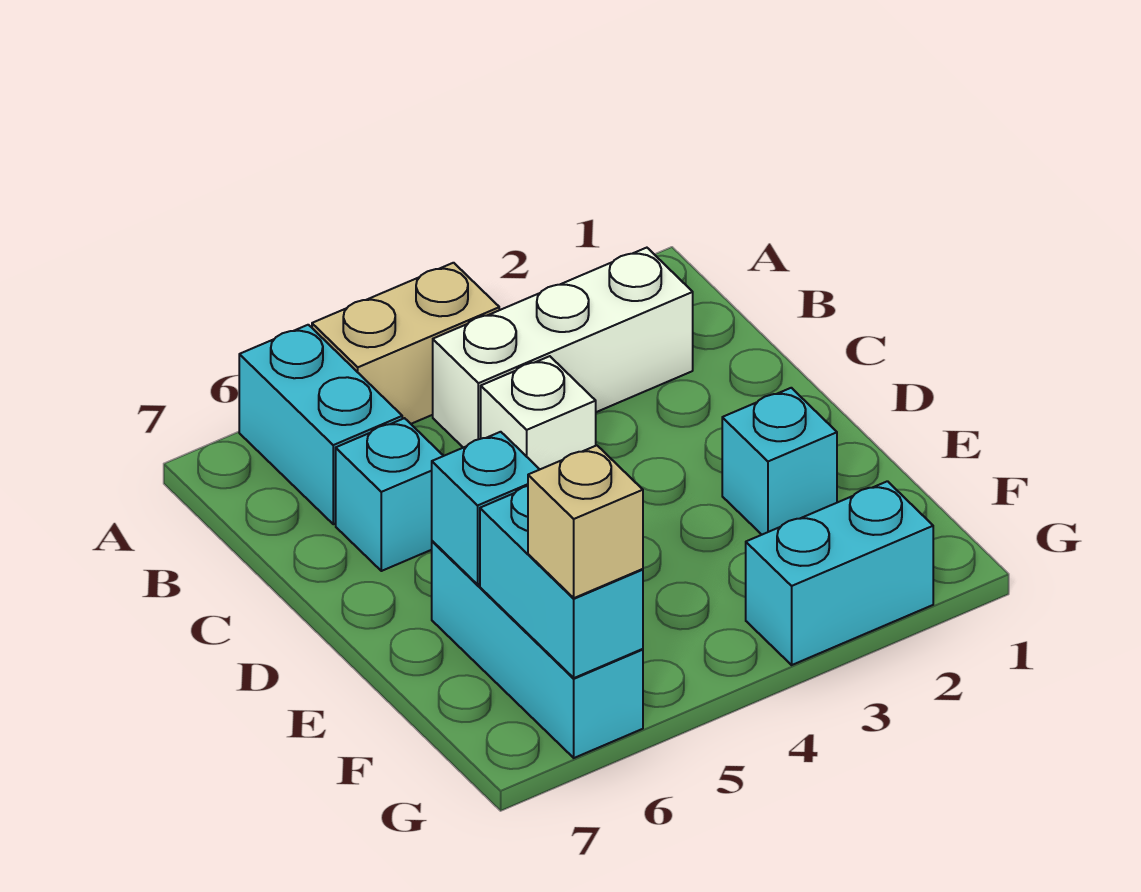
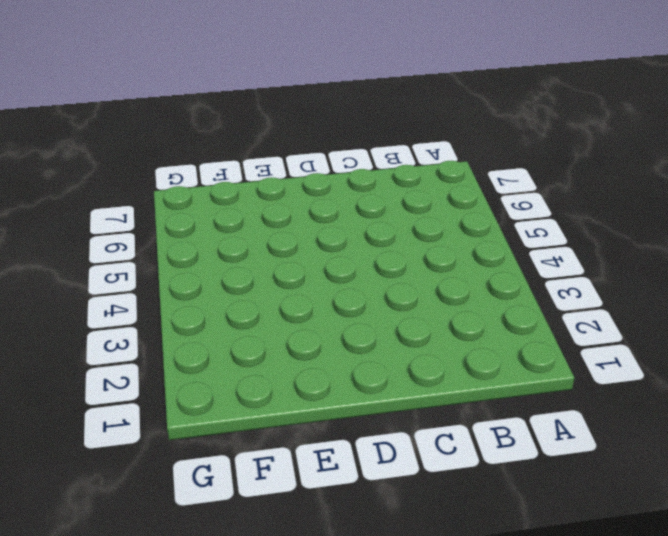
none -> tan brick A4:A5 level 1
none -> cyan brick A6:B6 level 1

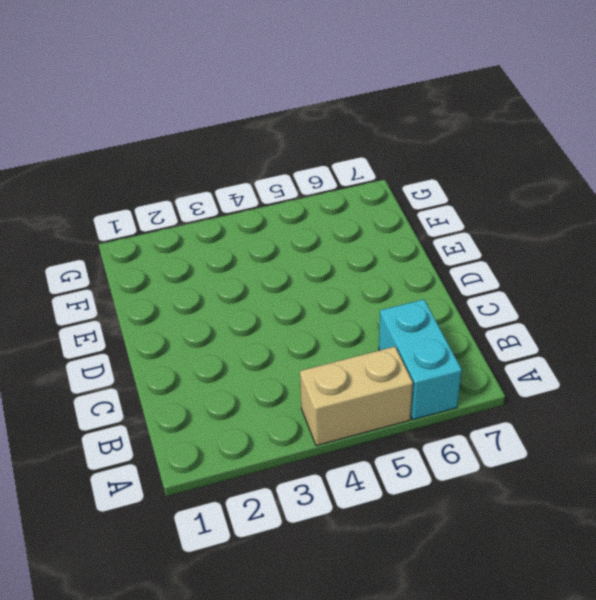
none -> white brick B2:B4 level 1
none -> white brick C4 level 1

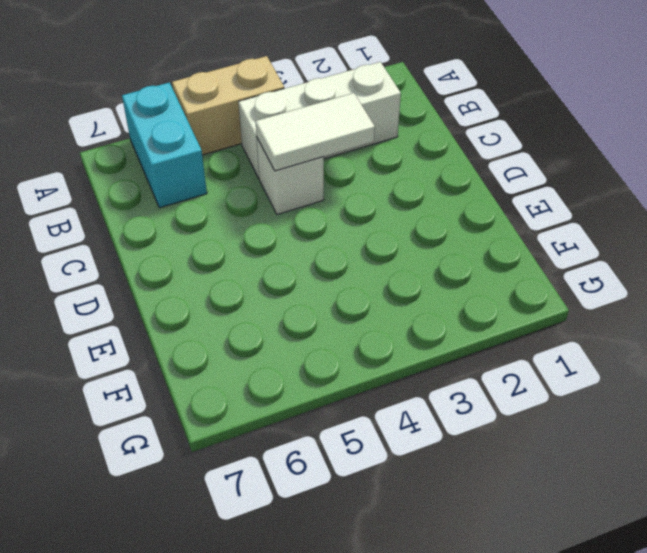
white tile C3:C4 level 2 -> none
none -> cyan brick C6 level 1
none -> cyan brick E2 level 1

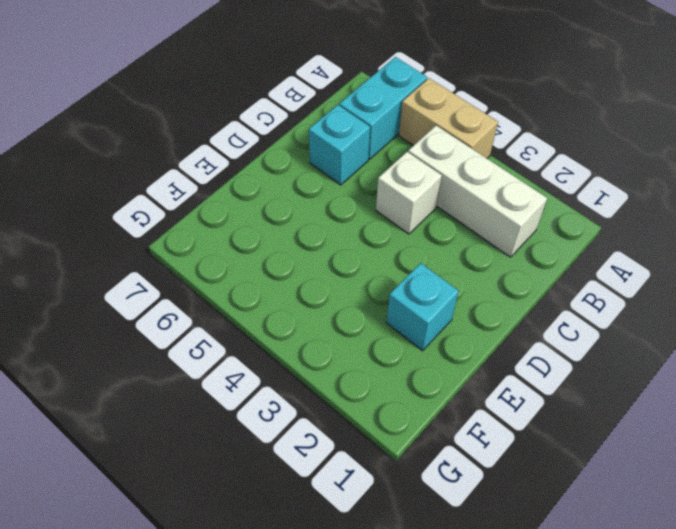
none -> cyan brick E6:G6 level 1
none -> cyan brick G2:G3 level 1

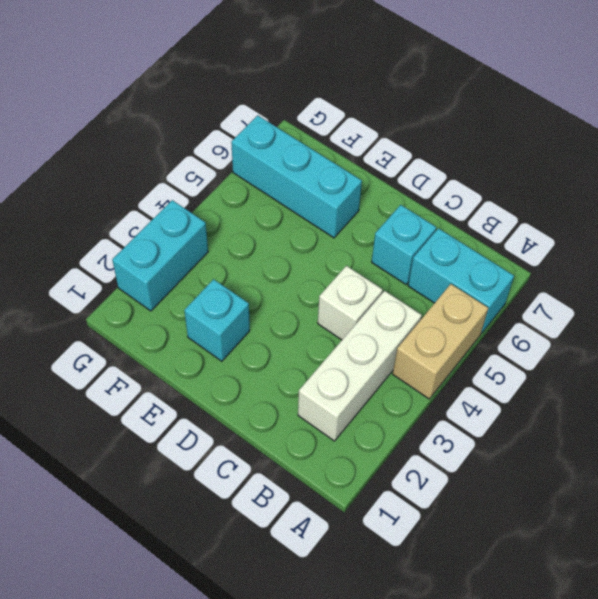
none -> cyan brick E6 level 2
none -> cyan brick F6:G6 level 2

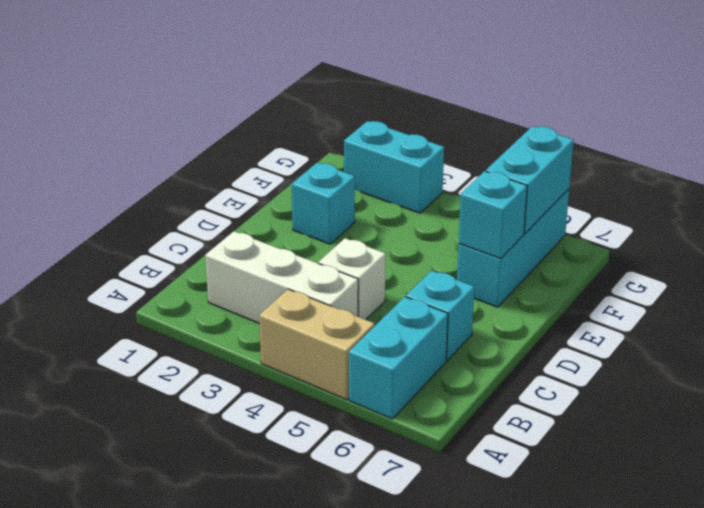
none -> tan brick G6 level 3

